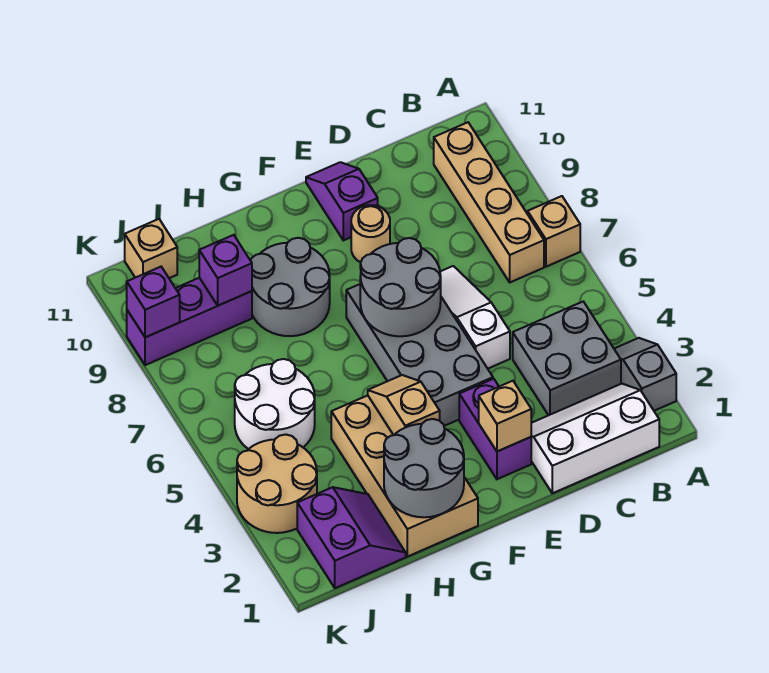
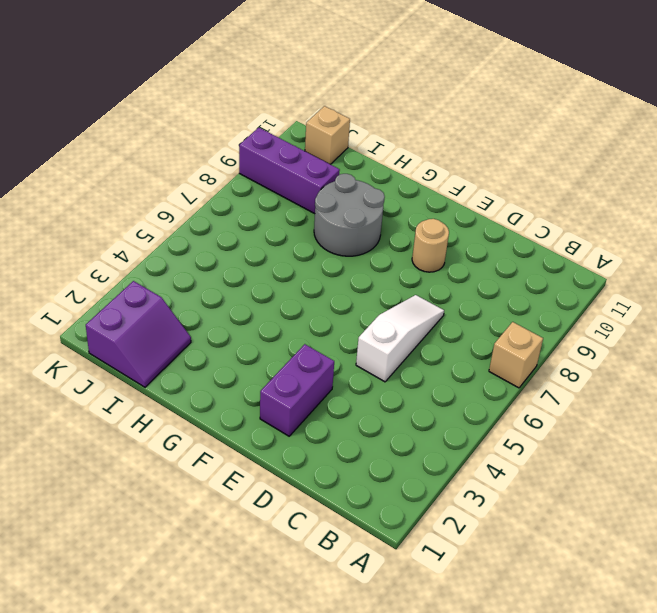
none -> grey slope A2:A3 level 1 top 2
none -> white slope B1:D2 level 1 top 1
none -> grey brick B3:C4 level 1

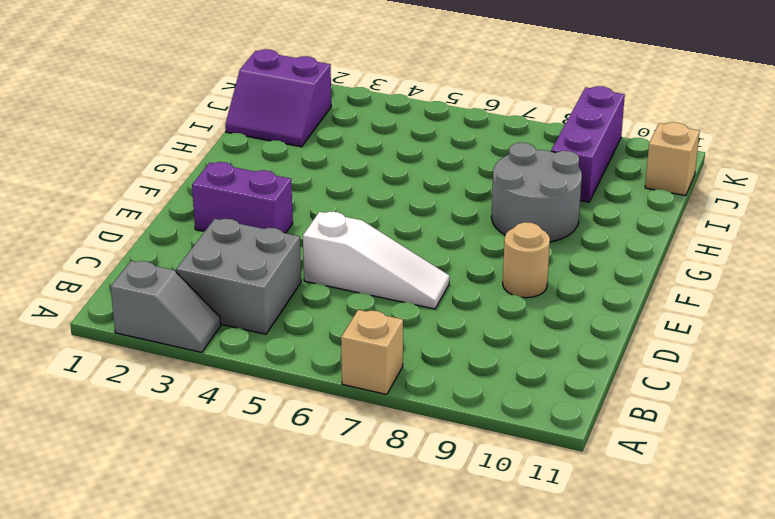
none -> white slope B1:D2 level 1 top 1
none -> tan brick B7:B10 level 1
none -> grey brick E4:F7 level 1

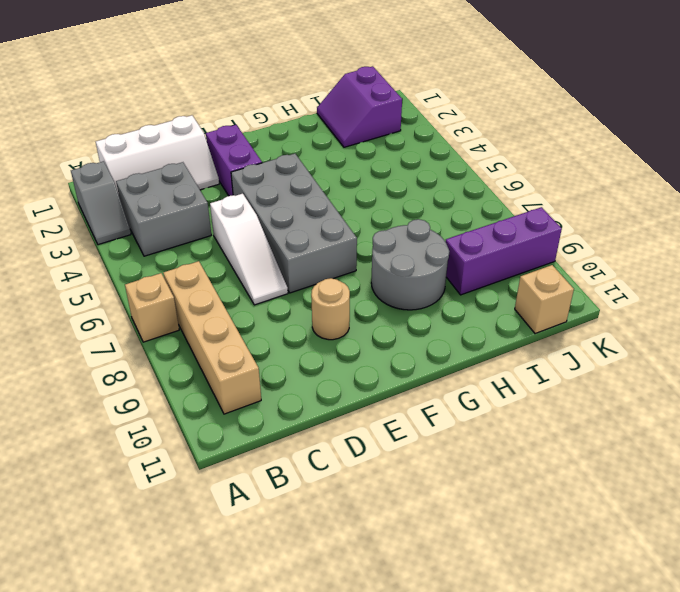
none -> purple slope E10:E11 level 1 top 10
none -> tan brick G1:H4 level 1
none -> white round brick I5:J6 level 1

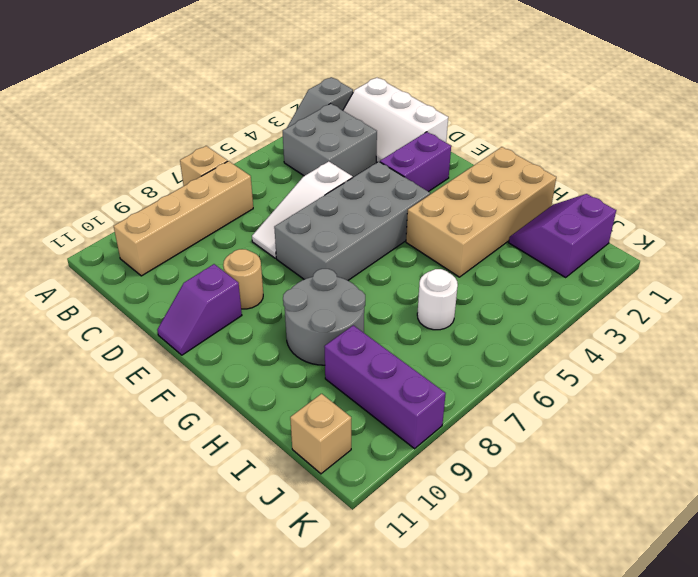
white round brick I6 level 1 -> white round brick I5:J6 level 1
none -> tan round brick J3:K4 level 1
none -> tan brick E2 level 2
none -> grey round brick E6:F7 level 2

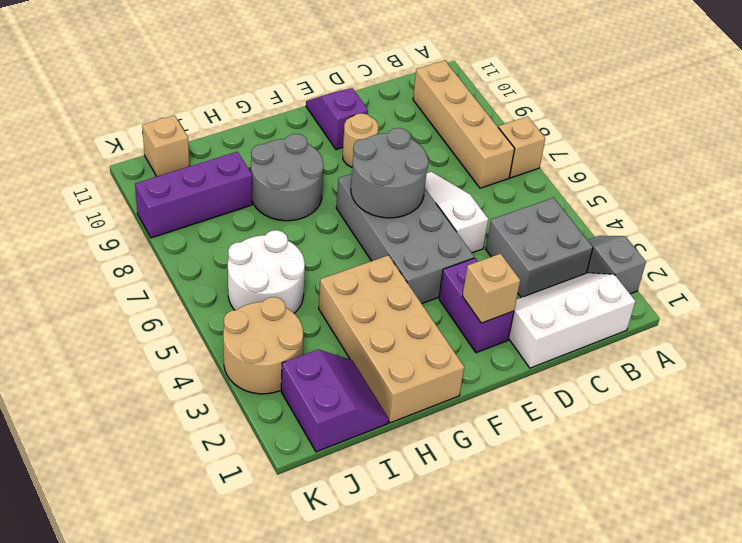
none -> grey round brick G1:H2 level 2
none -> tan slope G3:G4 level 2 top 3
none -> purple brick I9 level 2

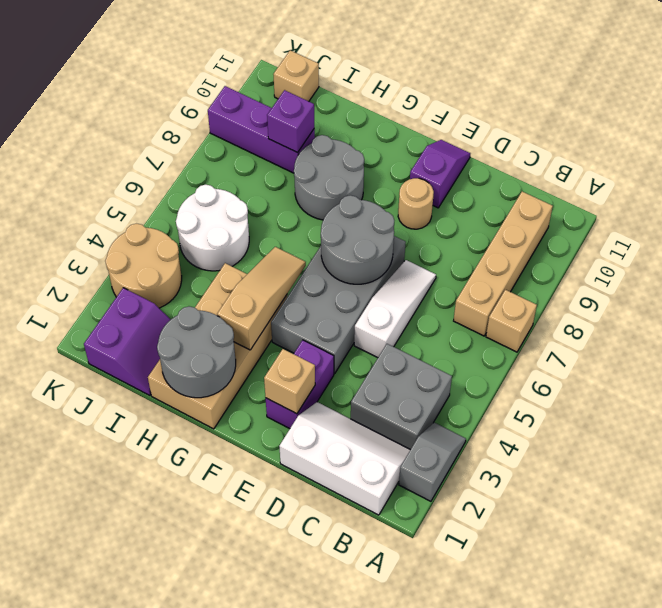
tan slope G3:G5 level 2 top 3 -> tan slope G3:G4 level 2 top 3
none -> purple brick K9 level 2

